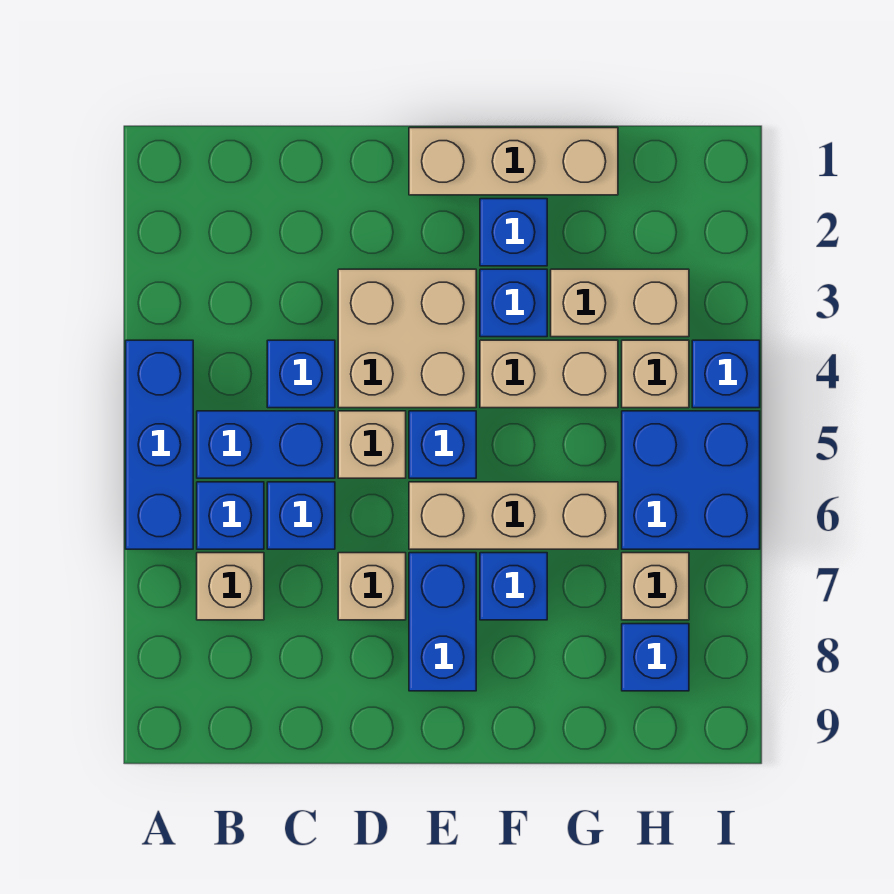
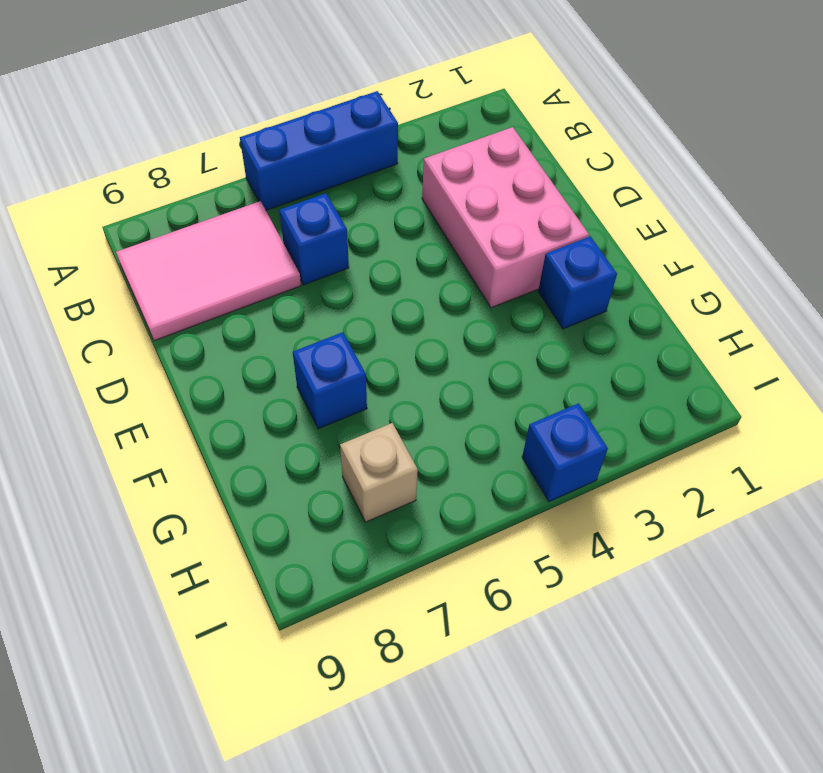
pink tile B7:C9 level 1 -> tan brick B7 level 1
pink brick C2:E3 level 1 -> tan brick D3:E4 level 1
none -> blue brick B5:C5 level 1
none -> blue brick B6 level 1
none -> blue brick C4 level 1

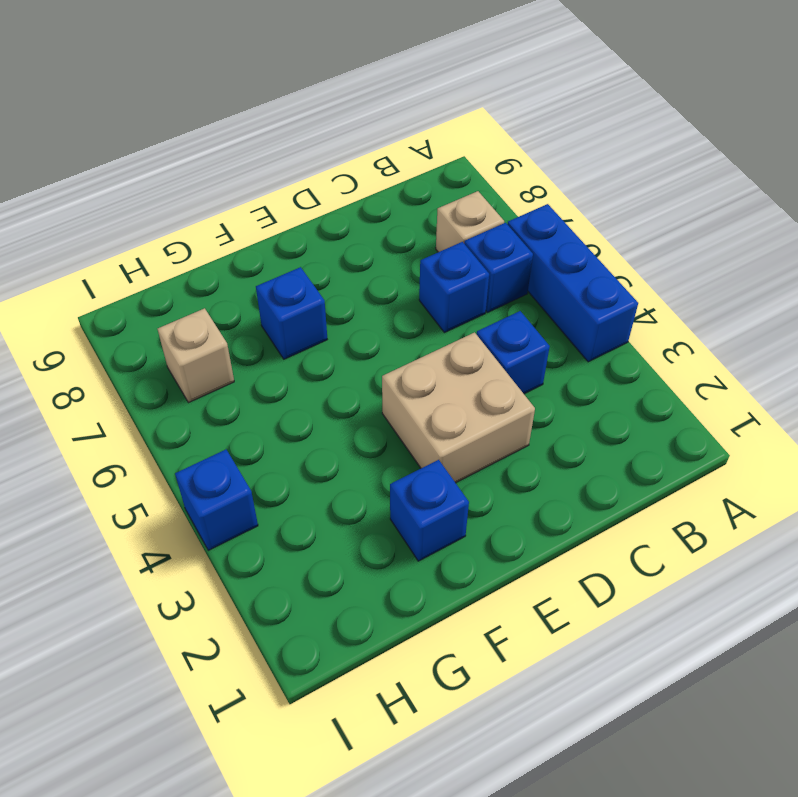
none -> blue brick B5:C5 level 1
none -> tan brick D5 level 1
none -> tan brick D7 level 1

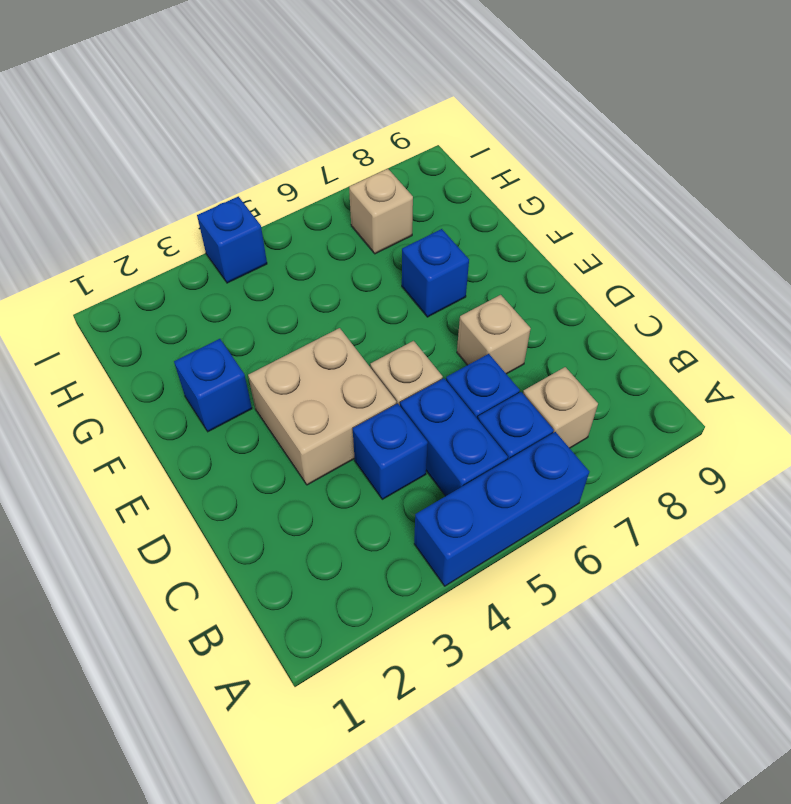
none -> tan brick E1:G1 level 1
none -> blue brick E5 level 1
none -> tan brick E6:G6 level 1

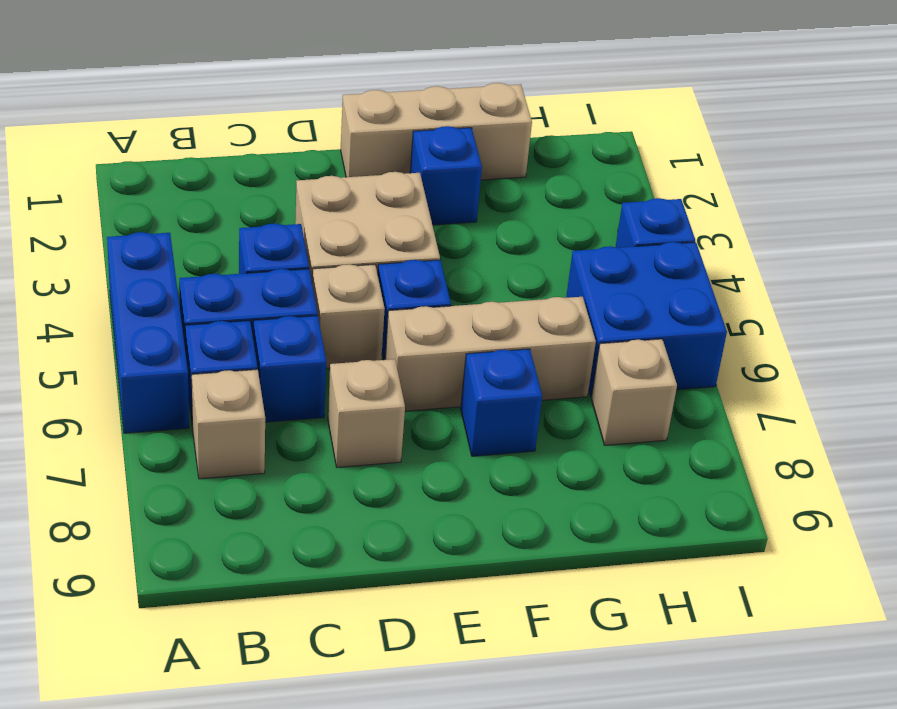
none -> blue brick E7:E8 level 1
none -> blue brick F3 level 1
none -> tan brick F4:G4 level 1

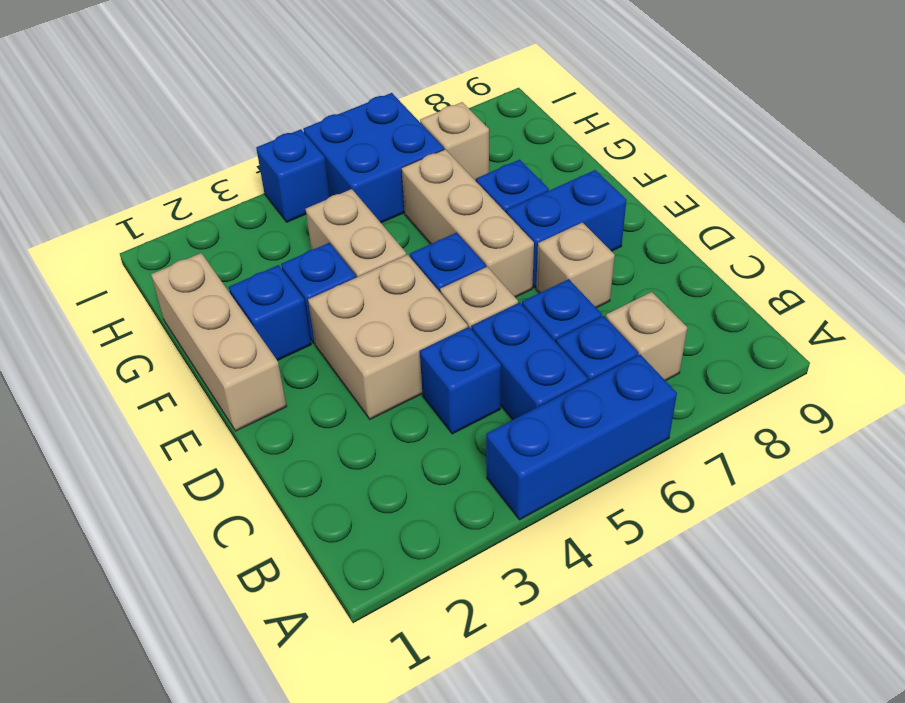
none -> tan brick G3:H3 level 1
none -> tan brick H4 level 1
none -> blue brick H8 level 1

